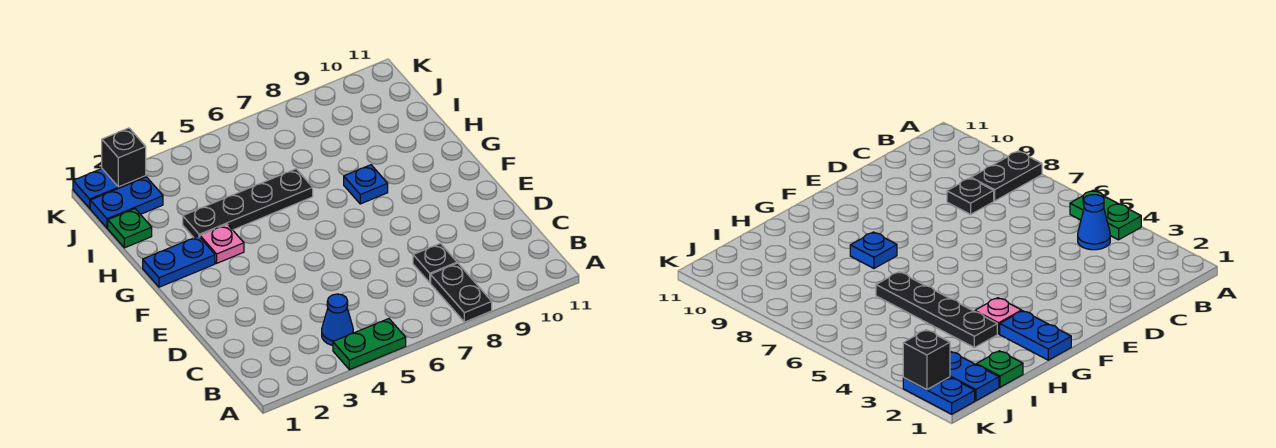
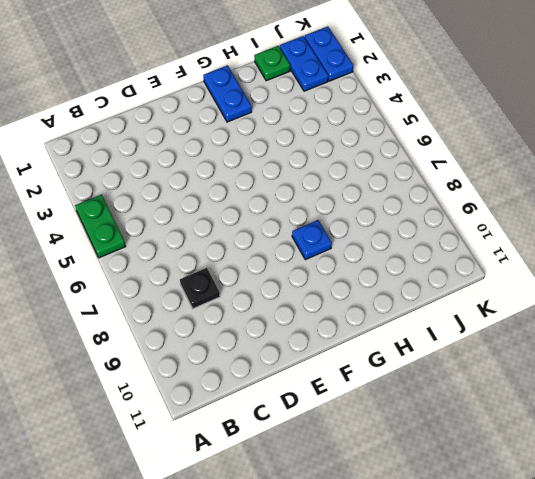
none -> black plate A8:B8 level 1
none -> blue cone B4 level 1
none -> pink plate G3 level 1

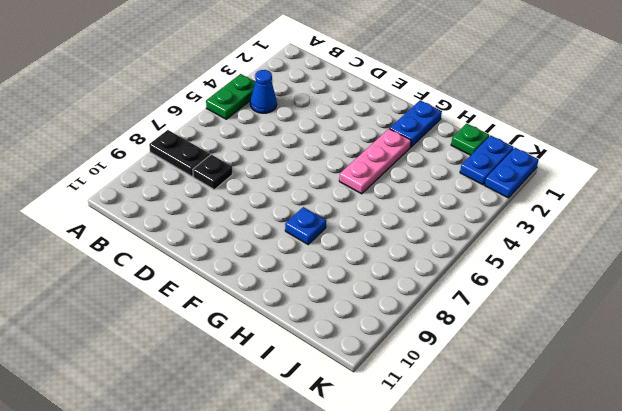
pink plate G3:G5 level 1 -> pink plate G3 level 1
none -> black plate H3:H6 level 1
none -> black brick K2 level 2

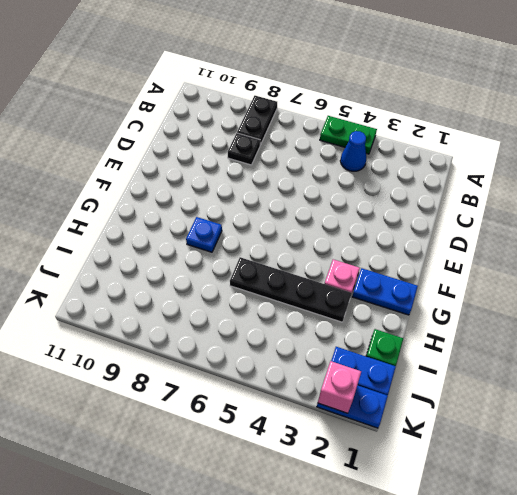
pink brick K2 level 2 -> black brick K2 level 2

